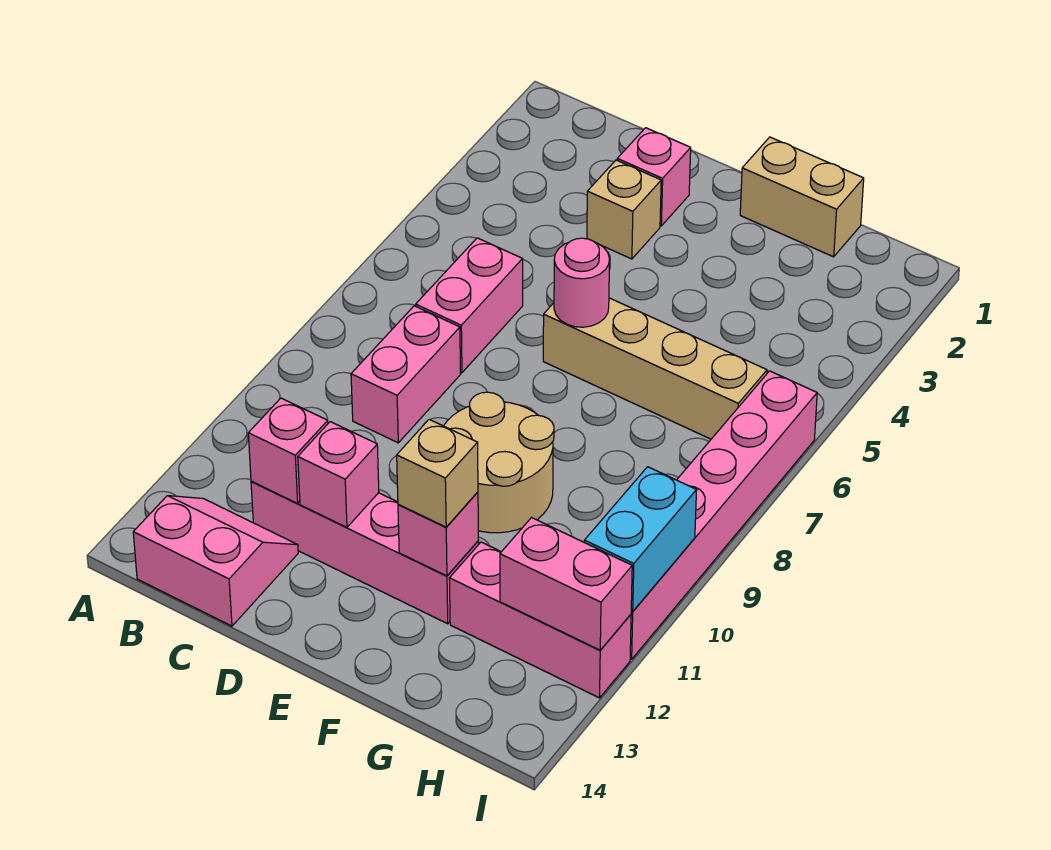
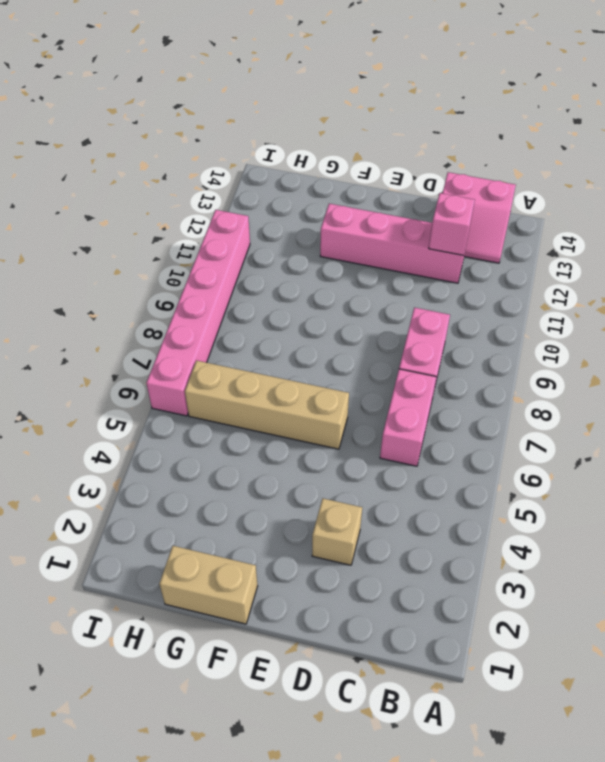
none -> pink brick D2 level 1
none -> tan round brick E9:F10 level 1
none -> pink brick G12:I12 level 1

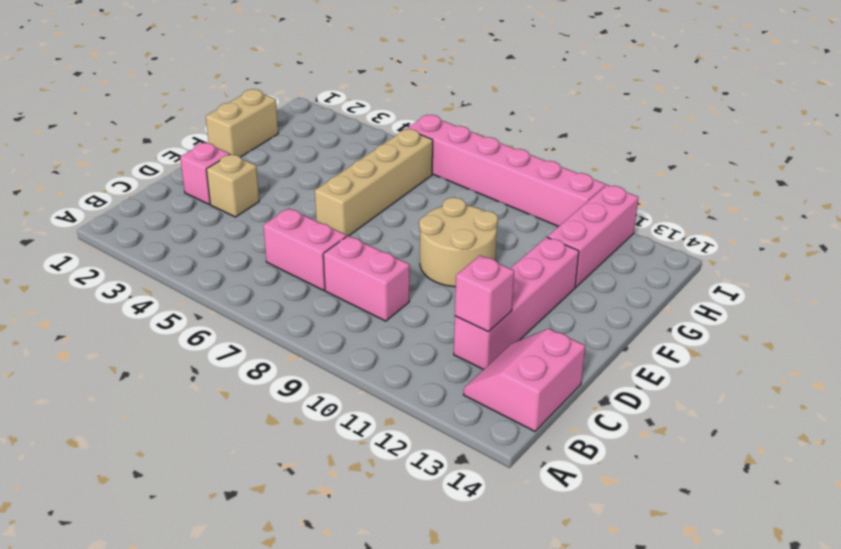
none -> pink brick D12 level 2
none -> pink round brick E6 level 2
none -> pink brick F12 level 2

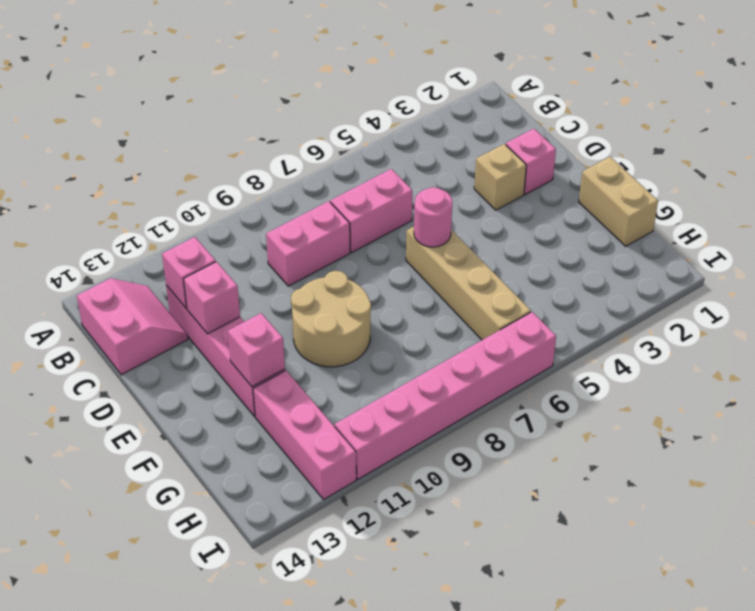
none -> pink brick H12:I12 level 2
none -> cyan brick I10:I11 level 2
none -> tan brick F12 level 3

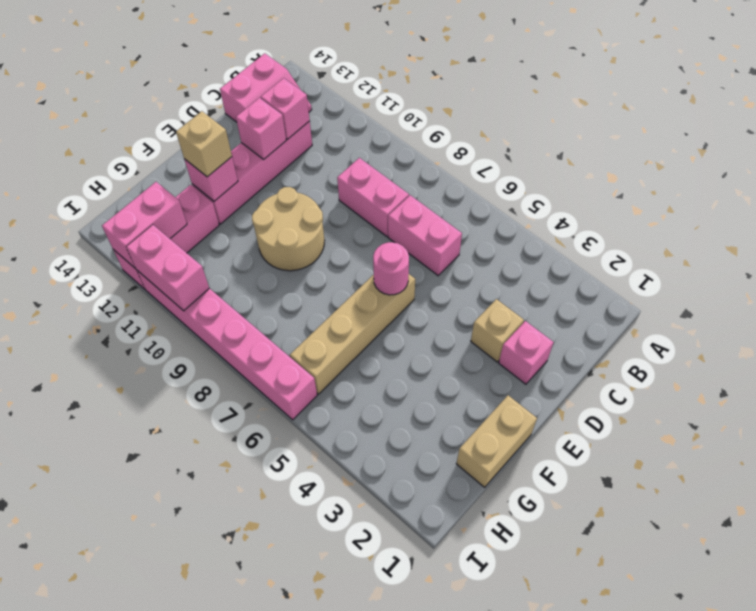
pink brick I10:I11 level 2 -> cyan brick I10:I11 level 2

